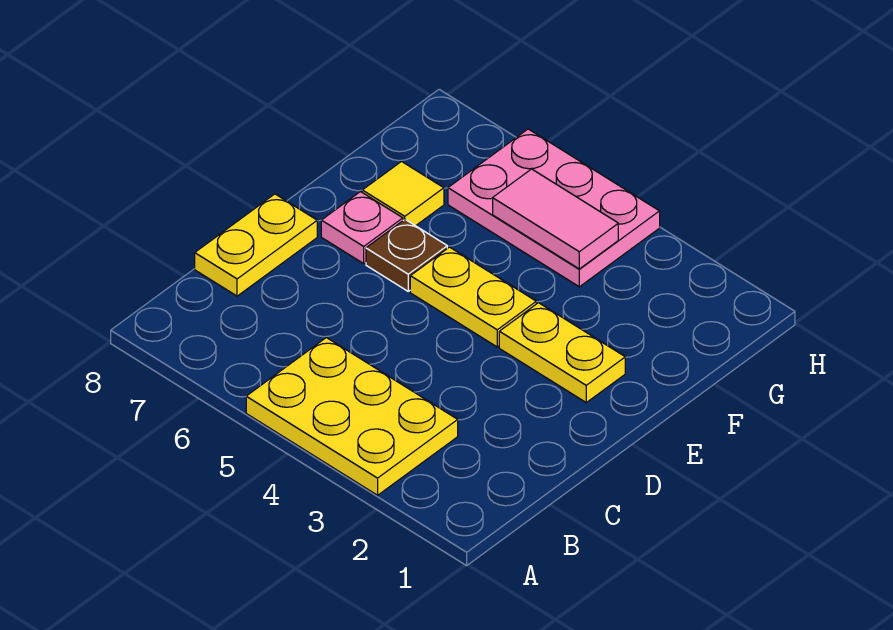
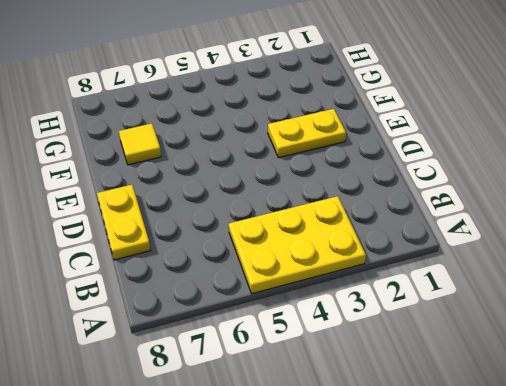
none -> yellow plate E4:E5 level 1
none -> brown plate E6 level 1

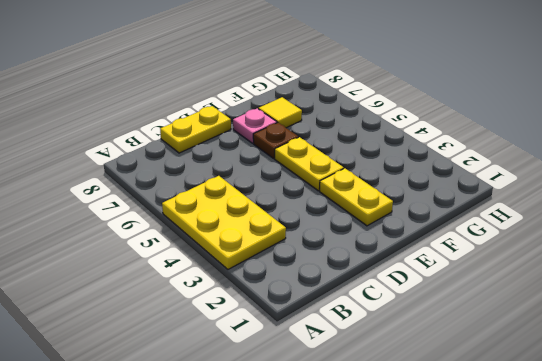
none -> pink plate G4:H6 level 1
none -> pink tile G4:G5 level 2

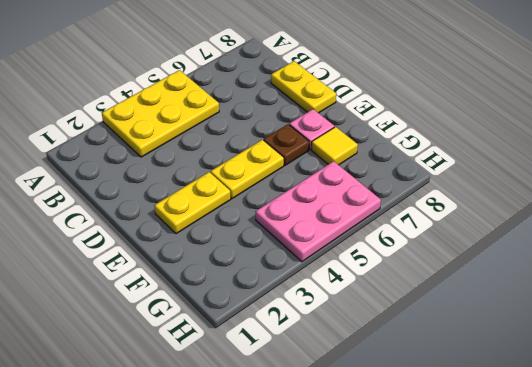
none -> pink tile G4:G5 level 2

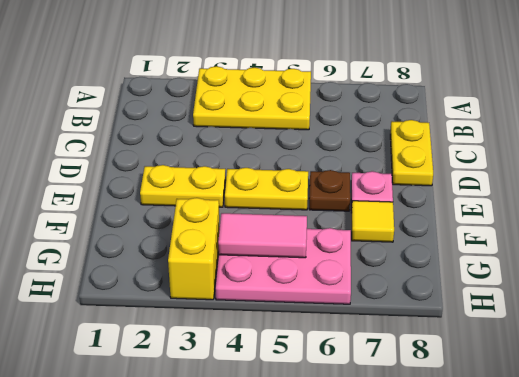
yellow brick G3:H3 level 1 -> none

